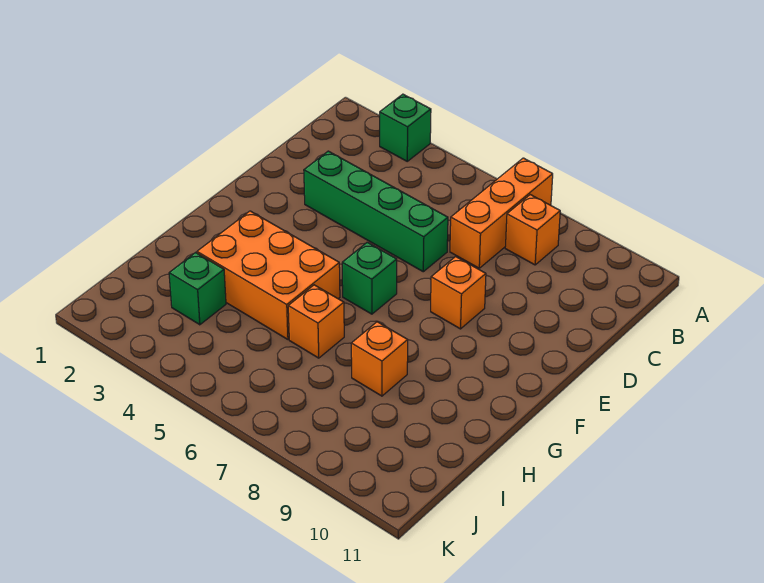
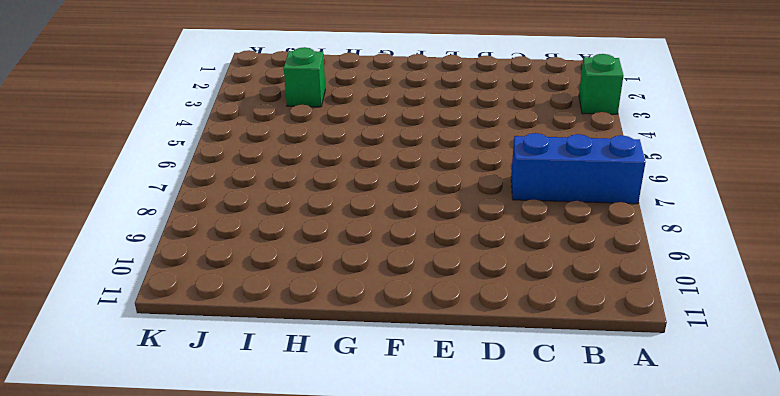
blue brick A7:C7 level 1 -> orange brick A7:C7 level 1
none -> orange brick B8 level 1
none -> green brick D3:D6 level 1

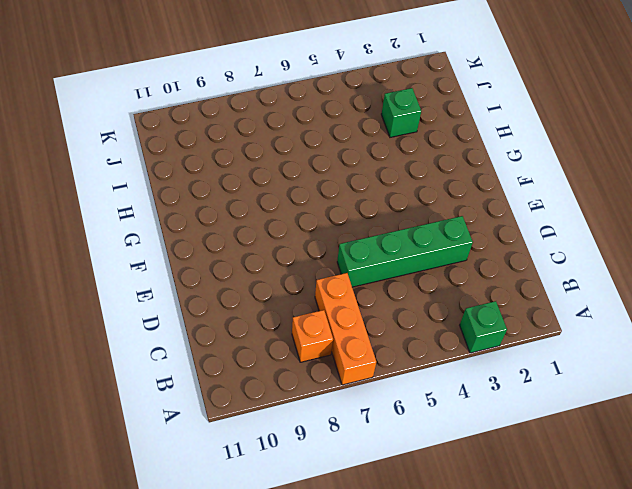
none -> orange brick E8 level 1
none -> green brick F6 level 1

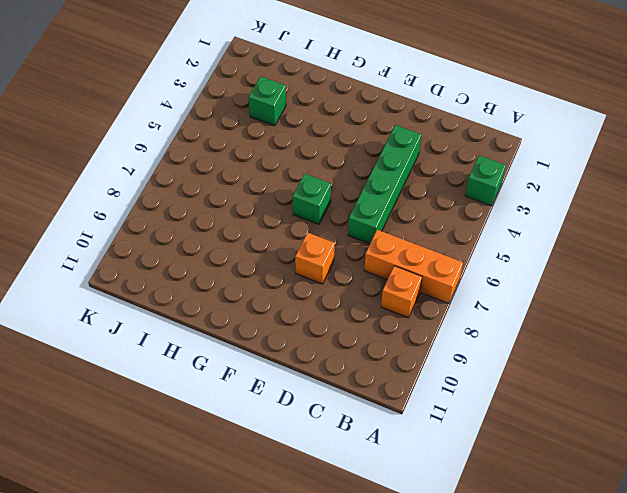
none -> orange brick G3:H5 level 1
none -> orange brick H6 level 1

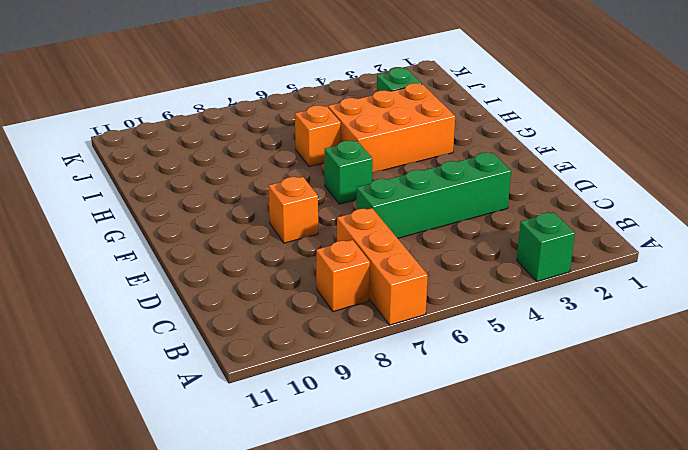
none -> orange brick H8 level 1

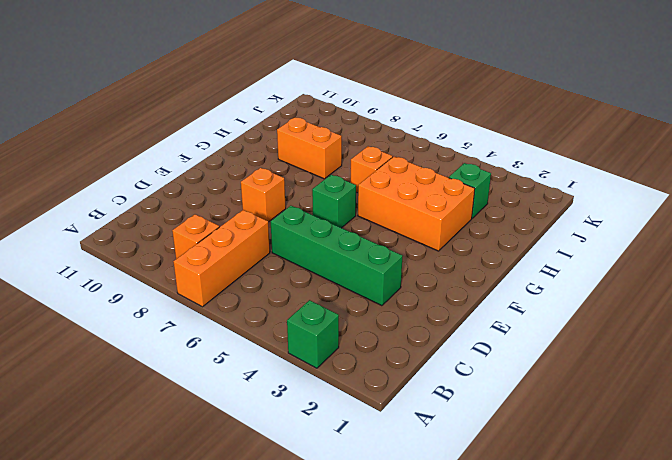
orange brick H8:H9 level 1 -> orange brick H8 level 1

